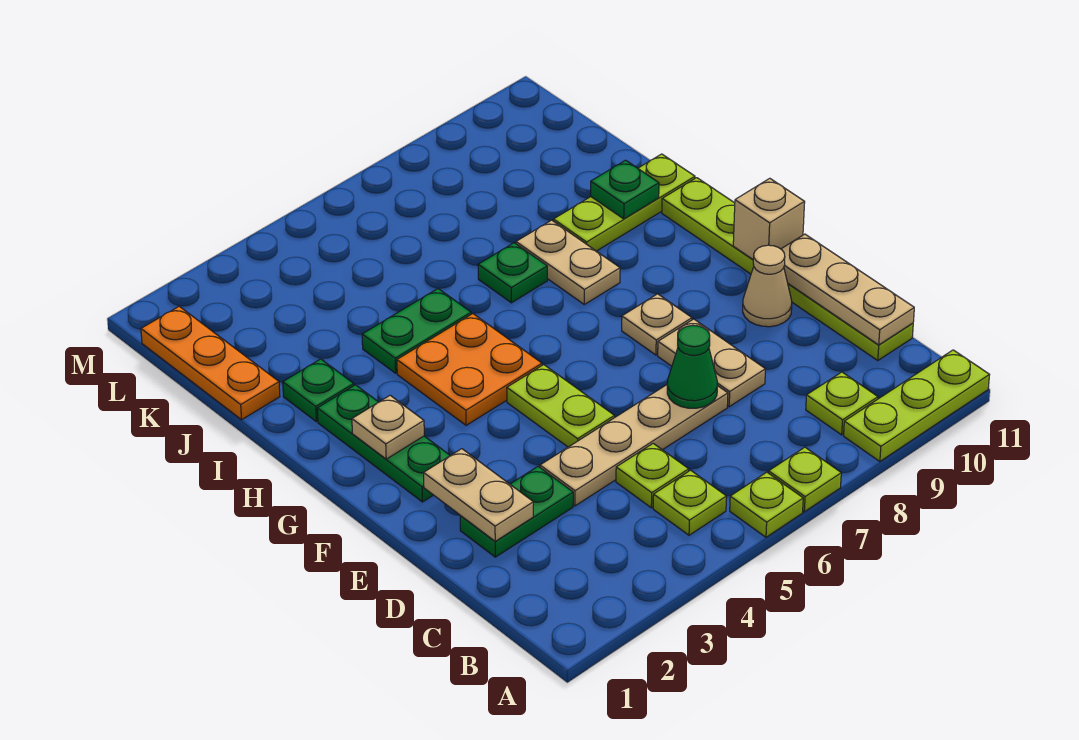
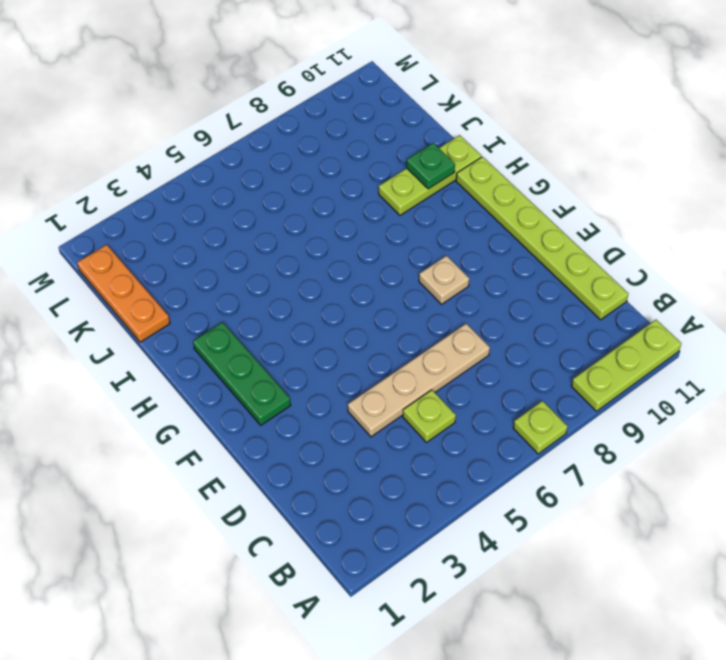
none -> lime plate A6 level 1
none -> lime plate B5 level 1
none -> lime plate B9 level 1

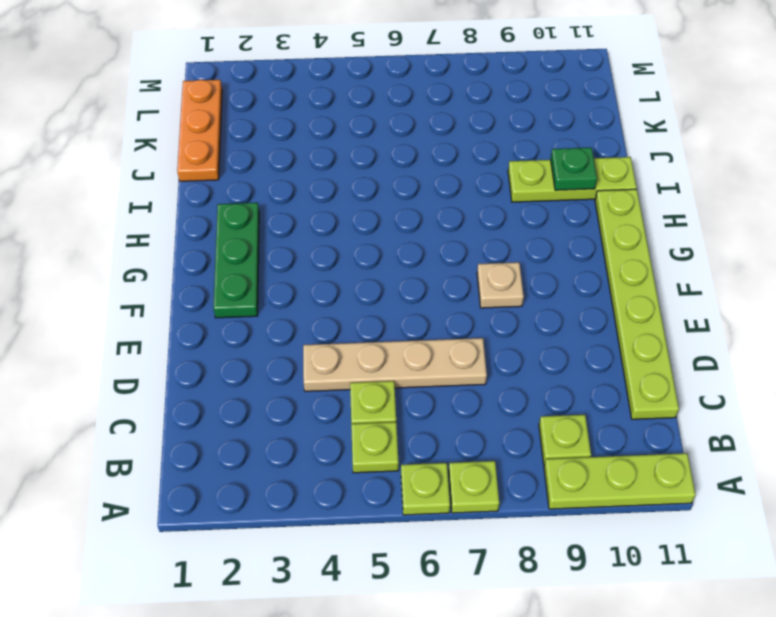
none -> green plate D2:D3 level 1
none -> tan plate D8:E8 level 1
none -> lime plate E5:F5 level 1

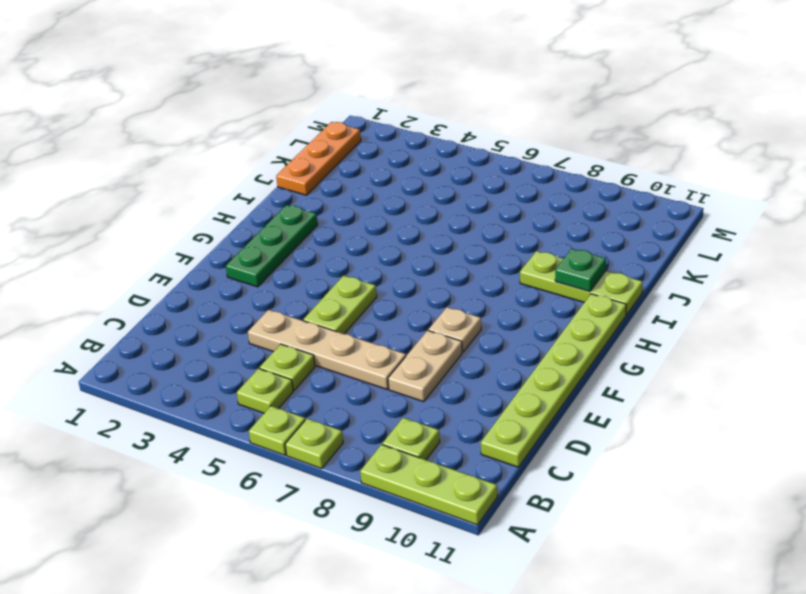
none -> green plate D2:D3 level 1
none -> tan cone E10 level 1
none -> orange plate G4:H5 level 1

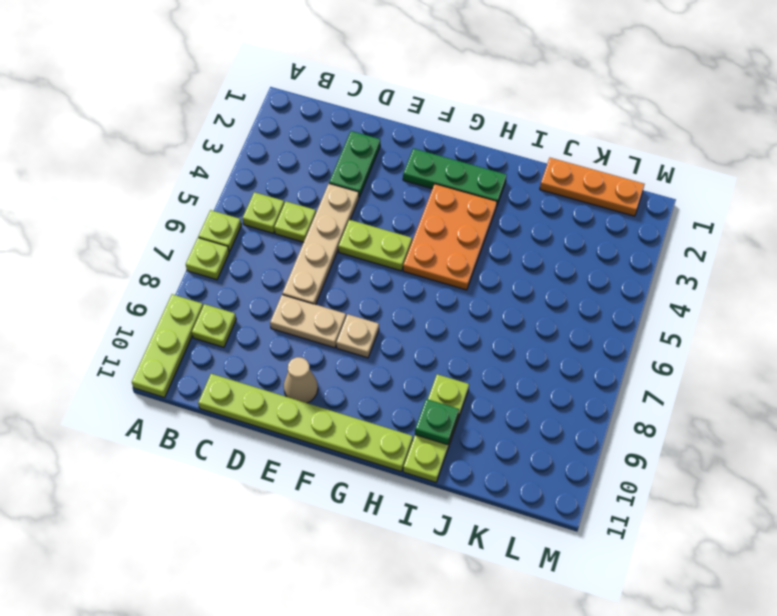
orange plate G3:H5 level 1 -> orange plate G4:H5 level 1
none -> tan plate H8:I8 level 1
none -> green plate I2 level 1
none -> green plate I4:I5 level 1

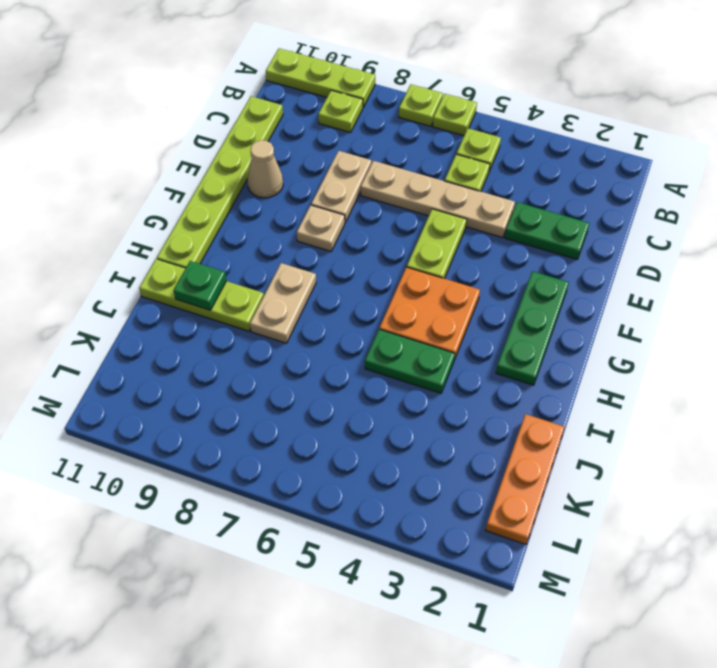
none -> green plate I2 level 1
none -> green plate I7 level 1
none -> tan plate C11:E11 level 2

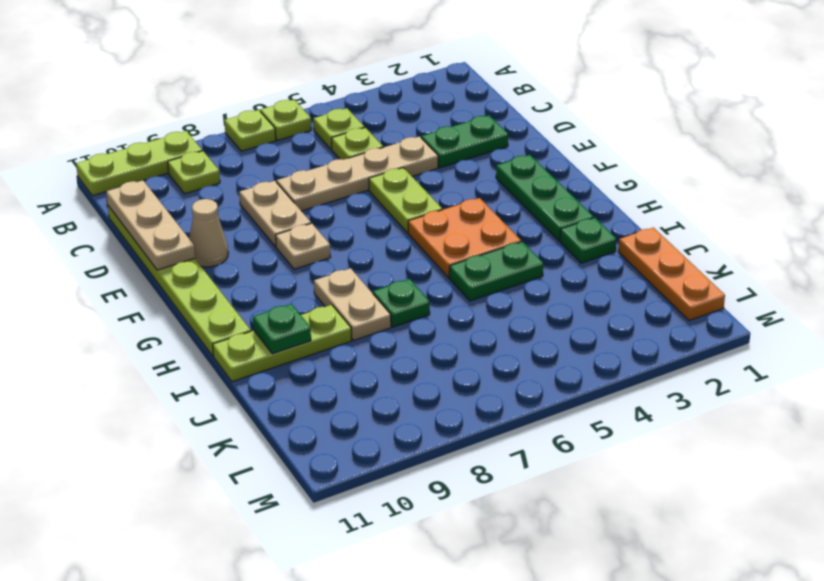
none -> tan plate D2:E2 level 2
none -> green cone D7 level 2
none -> tan brick F11 level 2

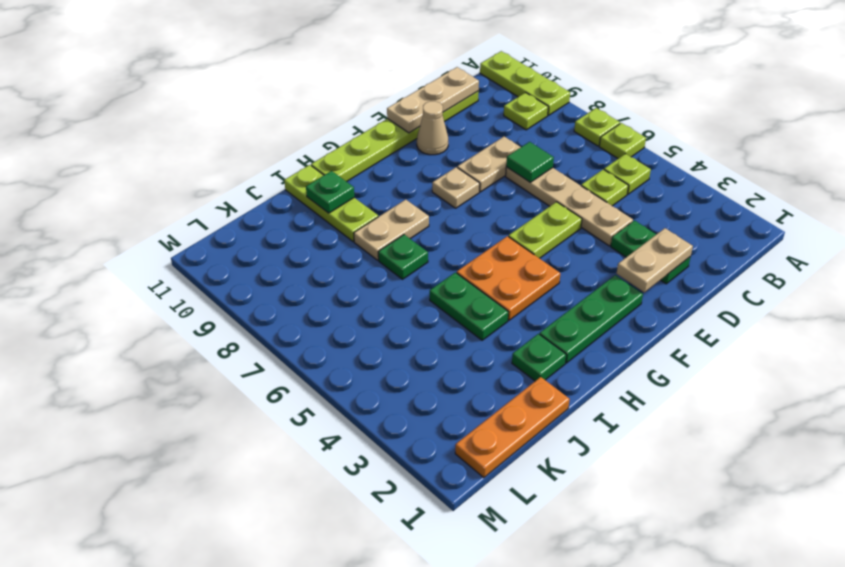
green tile D7 level 2 -> green cone D7 level 2
none -> tan brick F11 level 2
none -> tan plate G2 level 2

